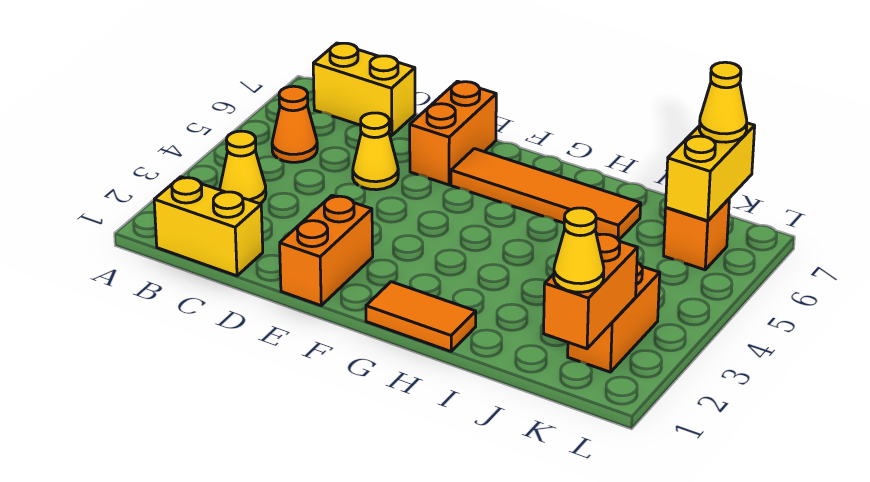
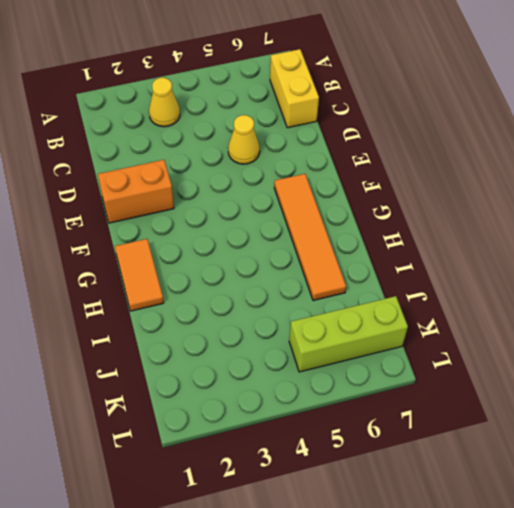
lime brick K5:K7 level 1 -> orange brick K6 level 1
none -> yellow brick B1:C1 level 1
none -> orange cone B5 level 1
none -> orange brick E6:E7 level 1

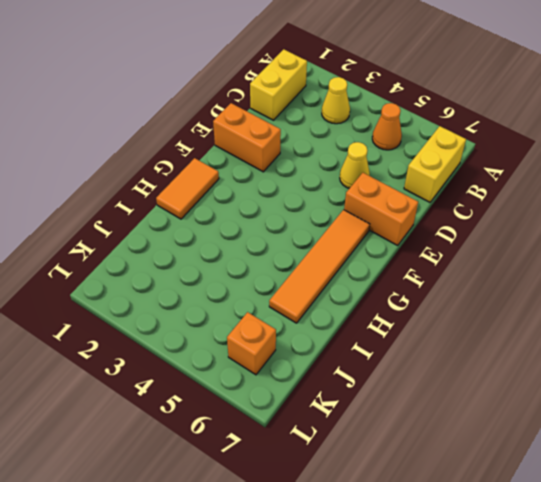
none -> orange brick K2:K3 level 1
none -> orange brick K1:K2 level 2
none -> yellow brick K6:K7 level 2

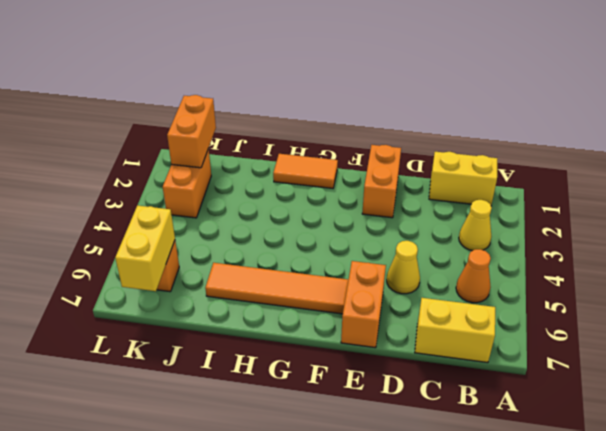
none -> yellow cone K1 level 3
none -> yellow cone K7 level 3

